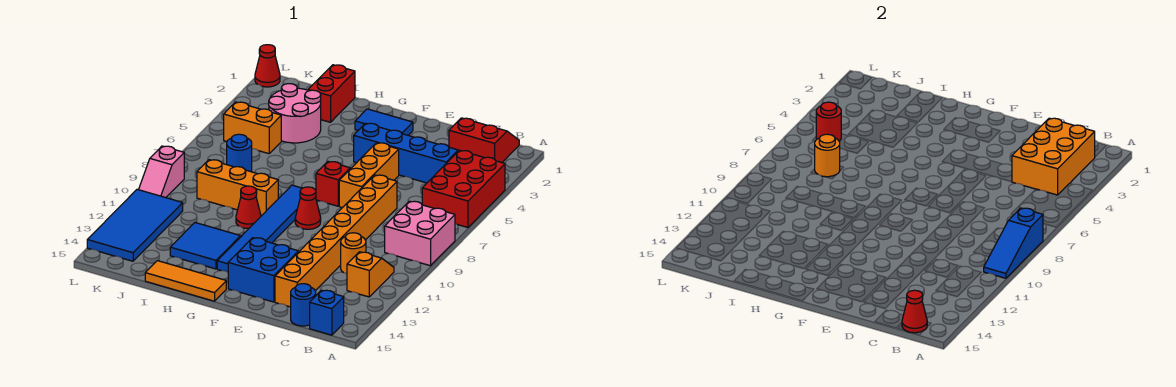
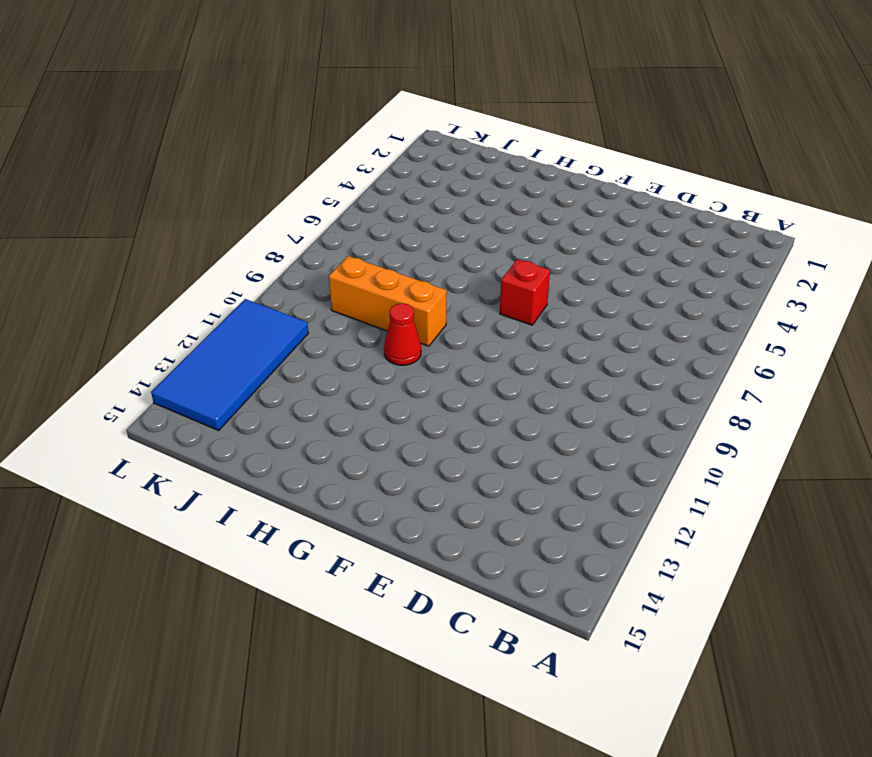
none -> red brick A4:B6 level 1
none -> pink brick A8:B9 level 1
none -> red slope B1:C2 level 1 top 2
none -> orange slope B11:B12 level 1 top 12

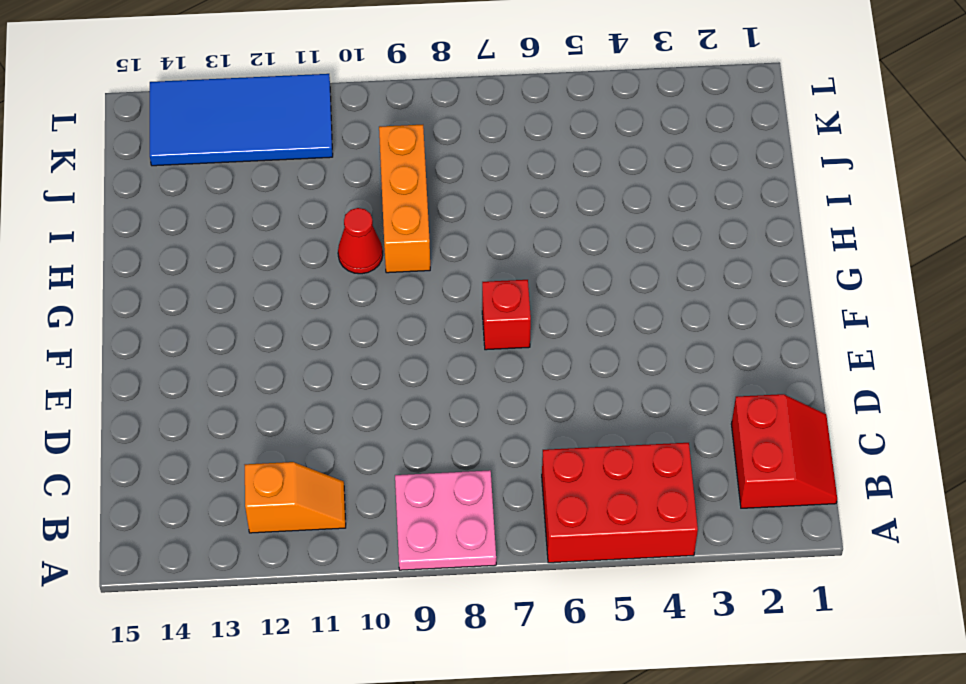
pink plate A8:B9 level 1 -> pink brick A8:B9 level 1
none -> blue brick B15 level 1
none -> blue brick C4:F4 level 1
none -> orange round brick C11 level 1
none -> blue round brick C15 level 1

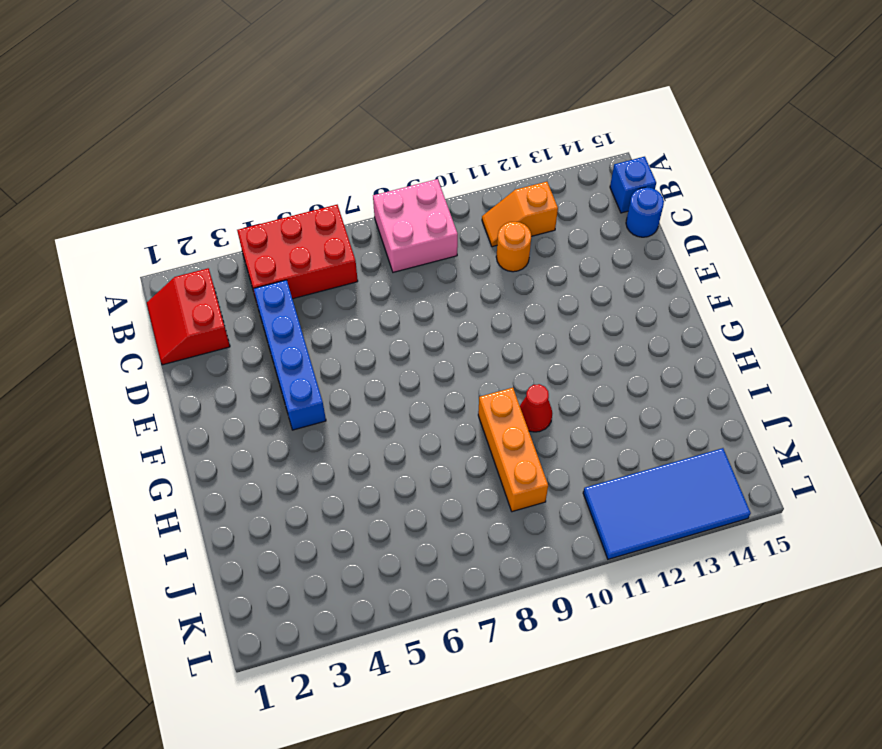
none -> orange brick D7:D14 level 1
none -> orange brick E5:E7 level 1
none -> blue brick E13:F14 level 1
none -> blue tile F2:G2 level 1

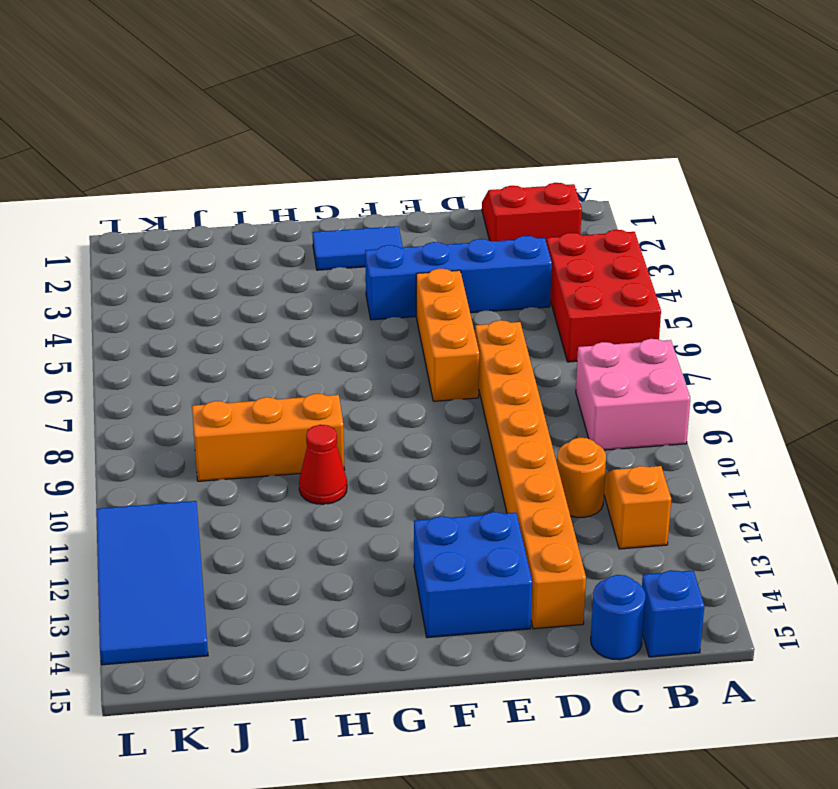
none -> red brick F7 level 1
none -> red cone F9 level 1
none -> blue tile G8:G13 level 1
none -> orange tile G15:I15 level 1

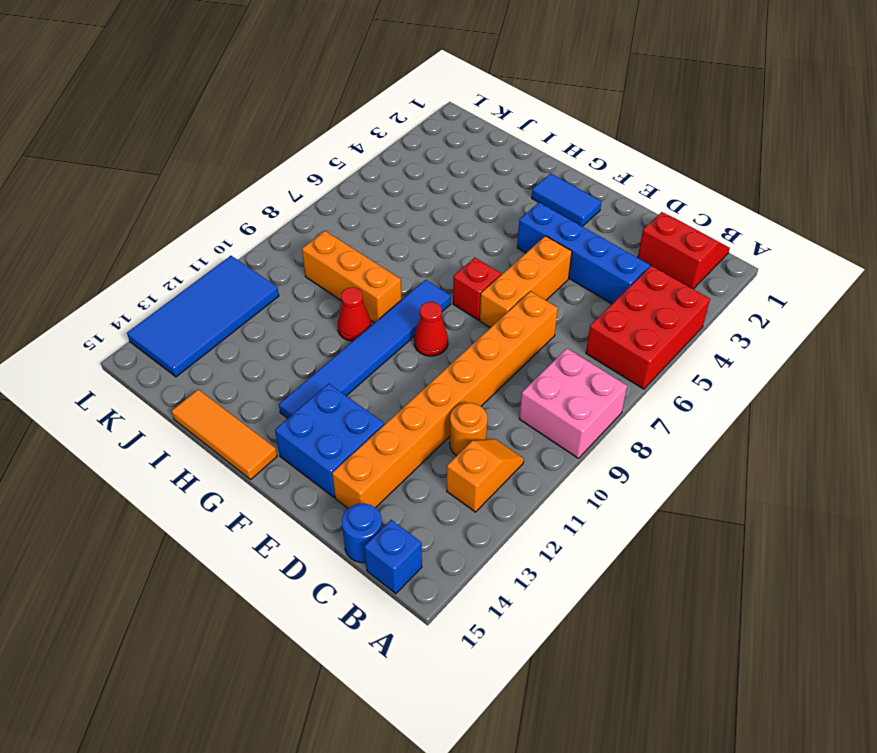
none -> blue tile H12:I13 level 1
none -> red brick I1:I2 level 1
none -> pink round brick I3:J4 level 1
none -> orange brick J5:K5 level 1

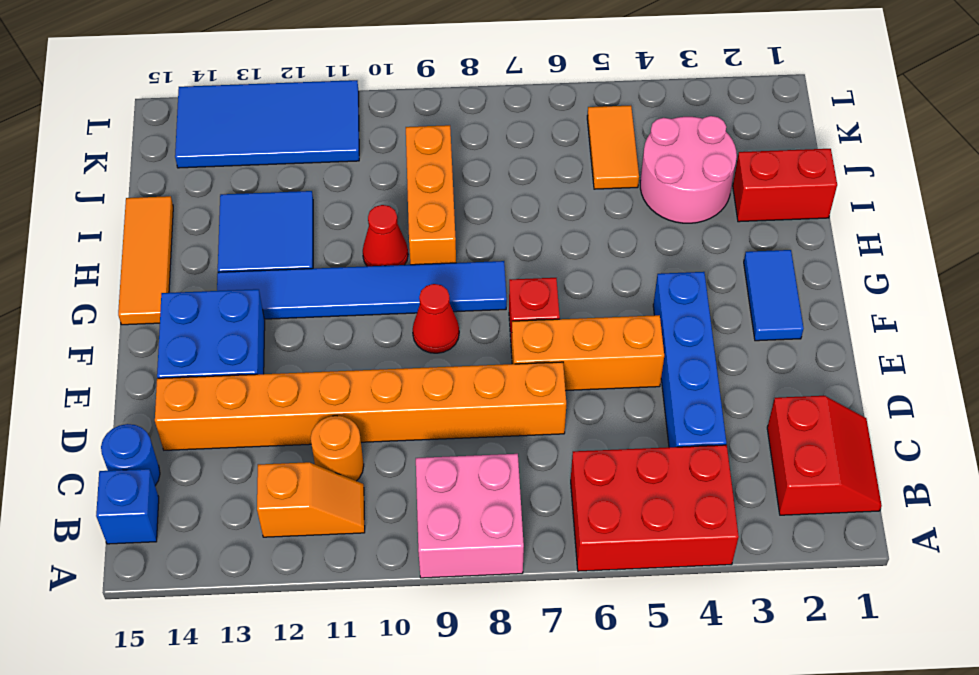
orange tile J5:K5 level 1 -> orange brick J5:K5 level 1
none -> blue round brick J7 level 1
none -> red cone L1 level 1
none -> pink slope L9:L10 level 1 top 9
none -> blue slope A8:A10 level 2 top 8

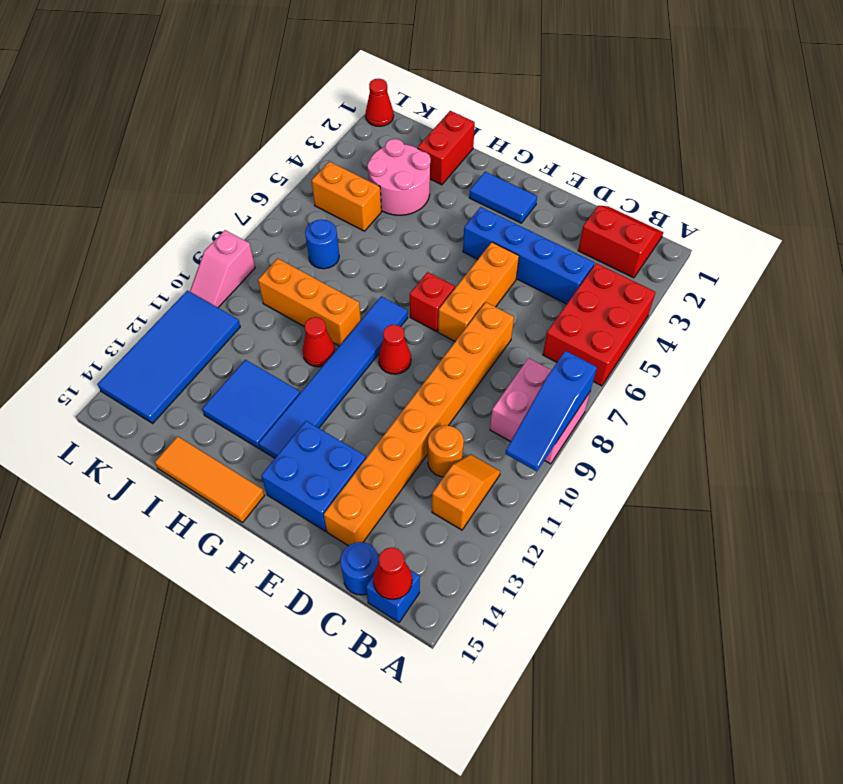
none -> orange brick B2:C4 level 2
none -> orange round brick J7 level 2
none -> red round brick K5 level 2

